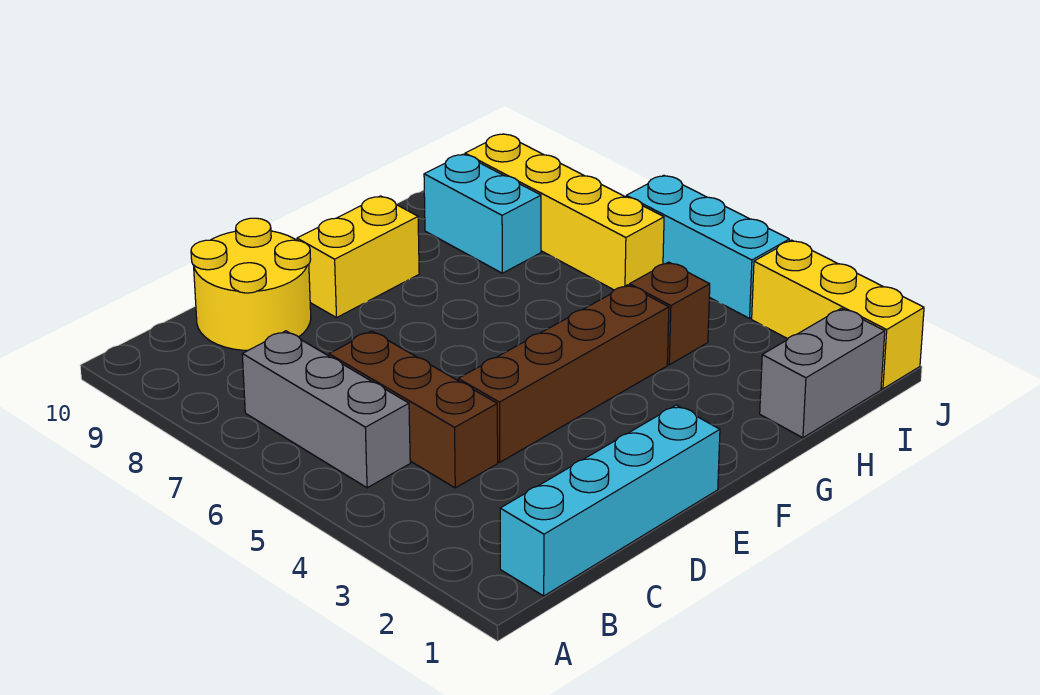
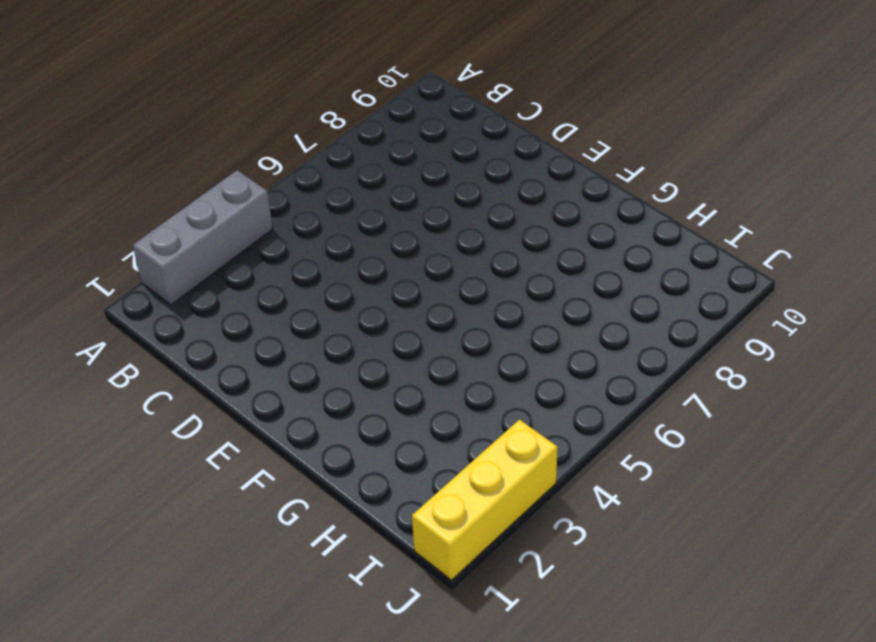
grey brick A2:A4 level 1 -> grey brick B5:B7 level 1
none -> cyan brick B1:E1 level 1
none -> brown brick C4:C6 level 1
none -> yellow round brick C9:D10 level 1

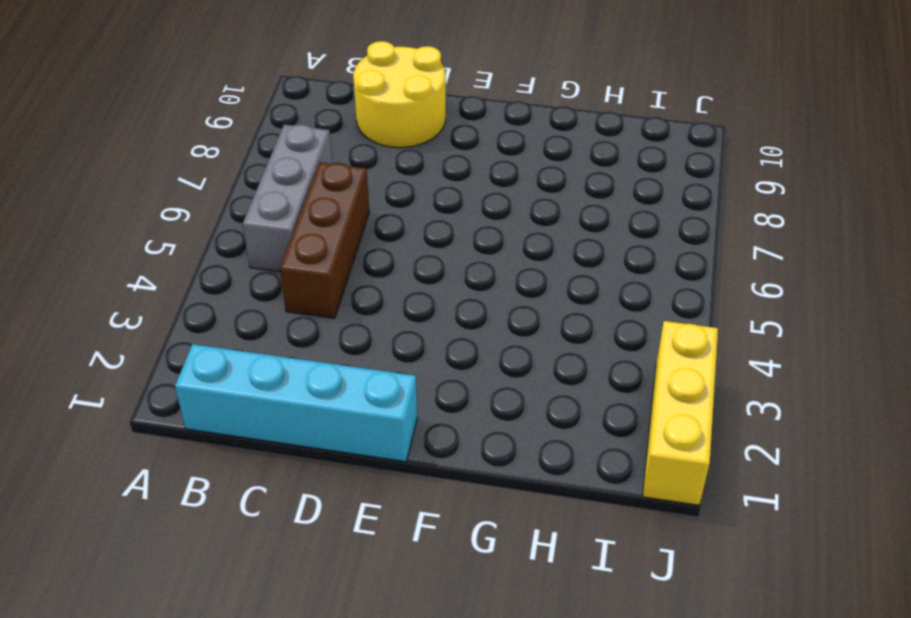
none -> brown brick D4:G4 level 1
none -> yellow brick E9:F9 level 1
none -> grey brick H1:I1 level 1

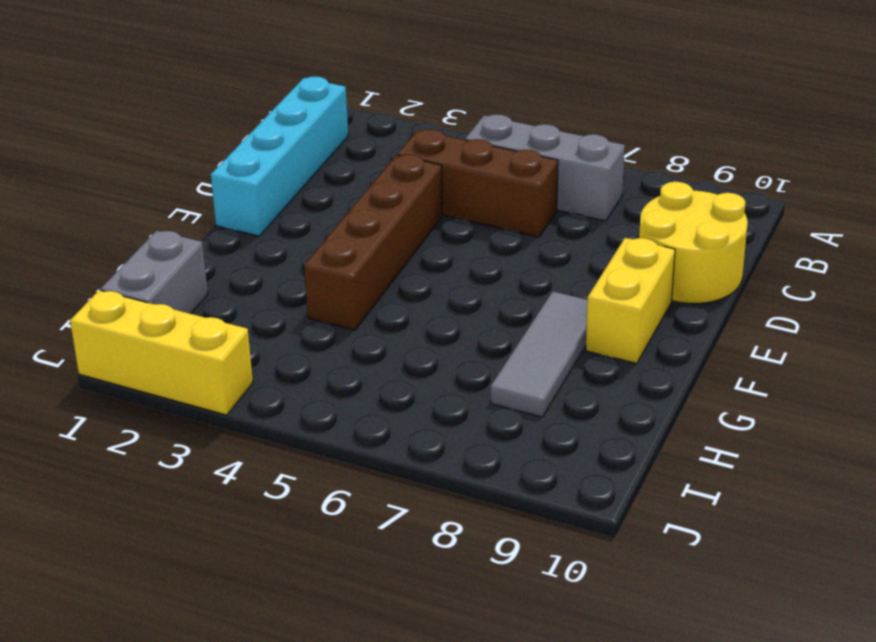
grey tile F8:H8 level 1 -> cyan brick H8:H9 level 1
none -> brown brick H4 level 1
none -> yellow brick I6:I9 level 1
none -> cyan brick J4:J6 level 1

